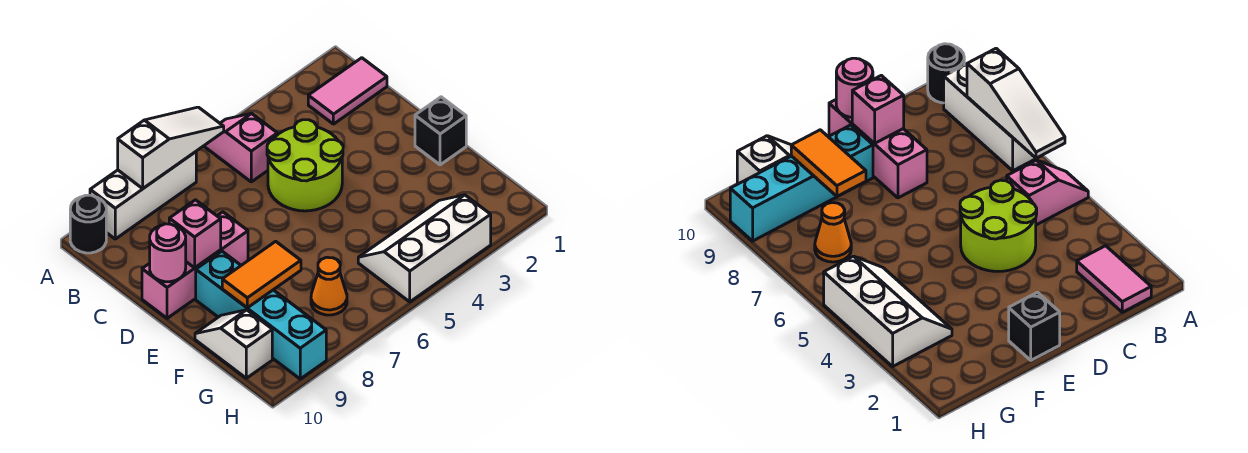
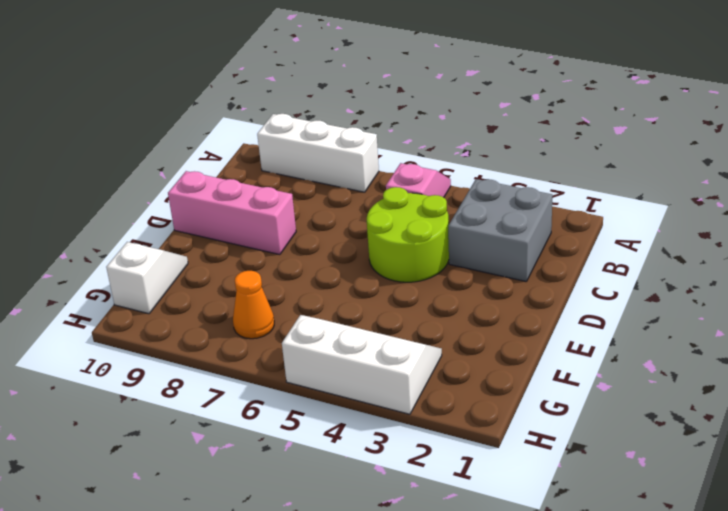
grey brick B2:C3 level 1 -> pink tile B1:B2 level 1
none -> black round brick A10 level 1
none -> black brick E1 level 1
none -> cyan brick E9:H9 level 1

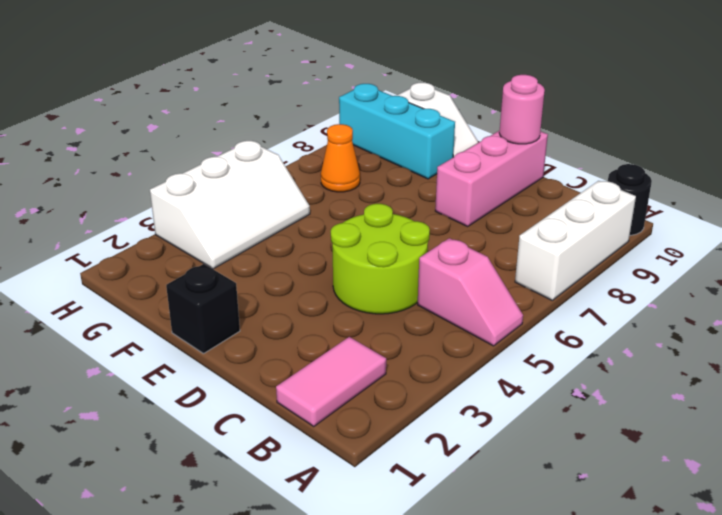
cyan brick F9:H9 level 1 -> cyan brick E9:H9 level 1
none -> white slope A6:A8 level 2 top 8
none -> pink brick D9 level 2
none -> orange tile F8:F9 level 2

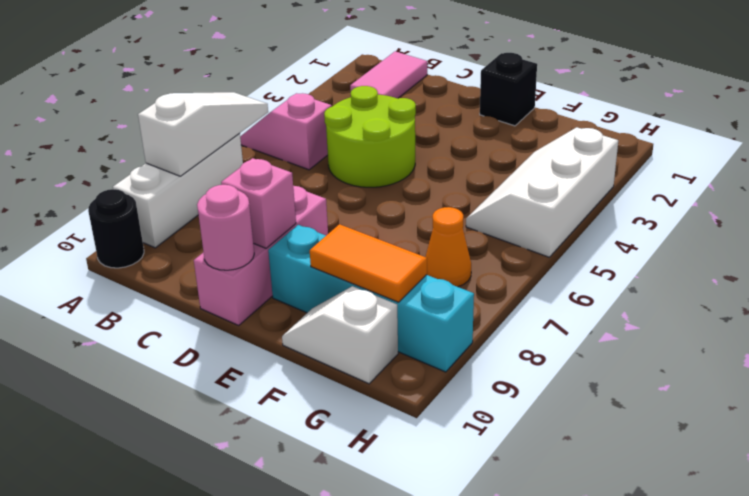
orange tile F9:G9 level 2 -> orange tile F8:F9 level 2

